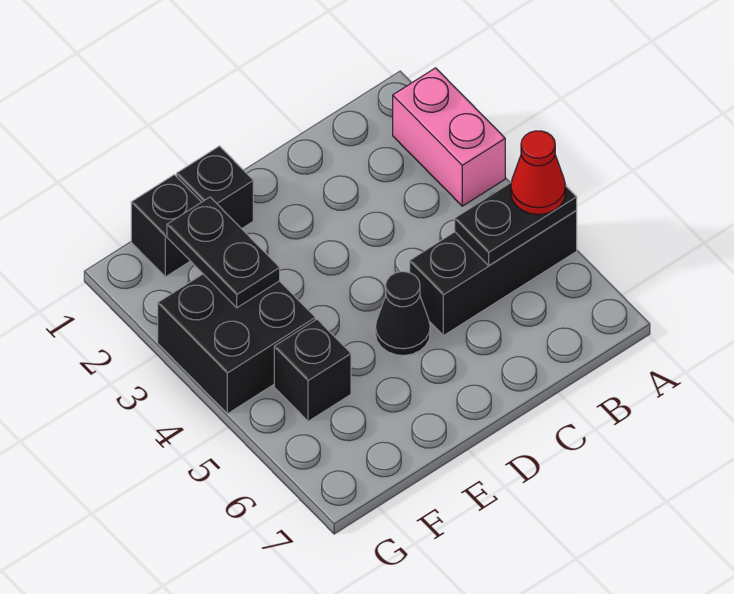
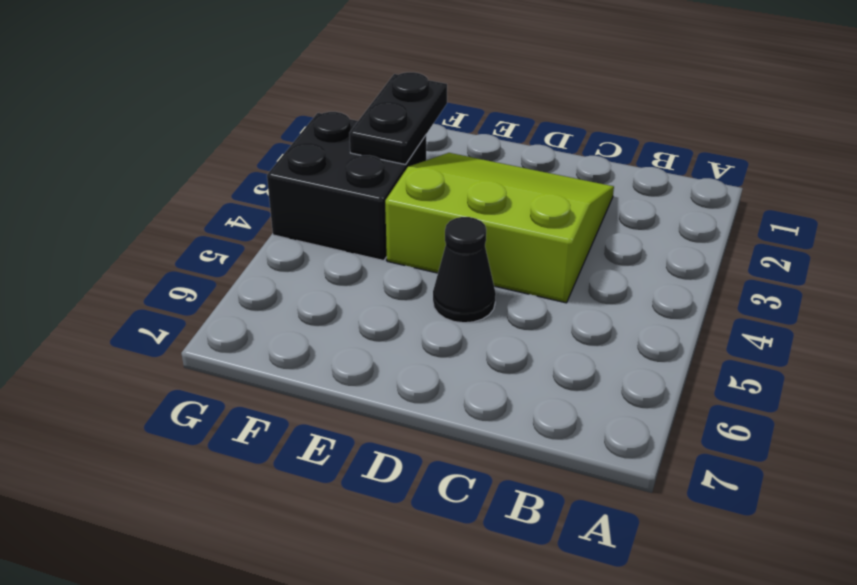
lime slope C2:E4 level 1 top 4 -> none
none -> pink brick A2:A3 level 1
none -> black brick A5:C5 level 1

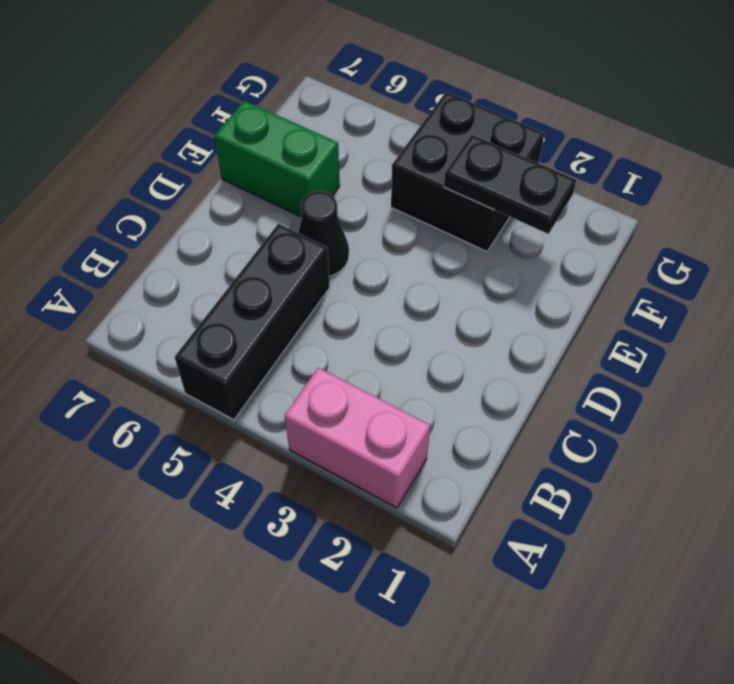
green brick E6:E7 level 1 -> none
none -> black brick E1 level 1
none -> black brick F1 level 1

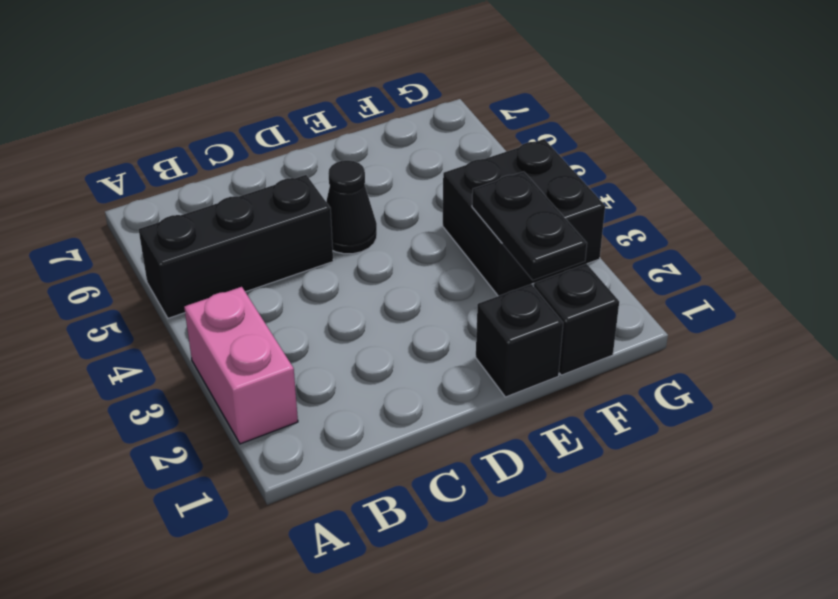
none -> black brick F5 level 1
none -> black plate A5:B5 level 2

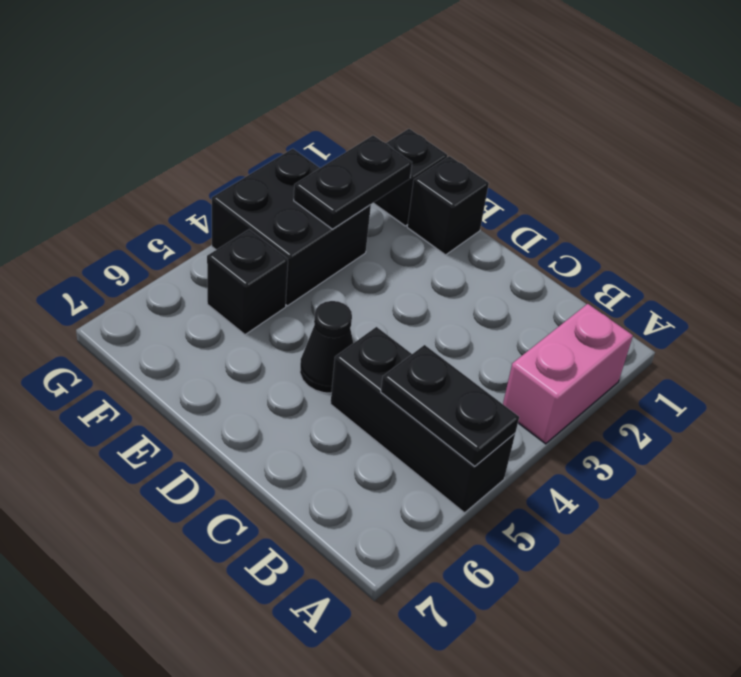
none -> red cone A5 level 3

